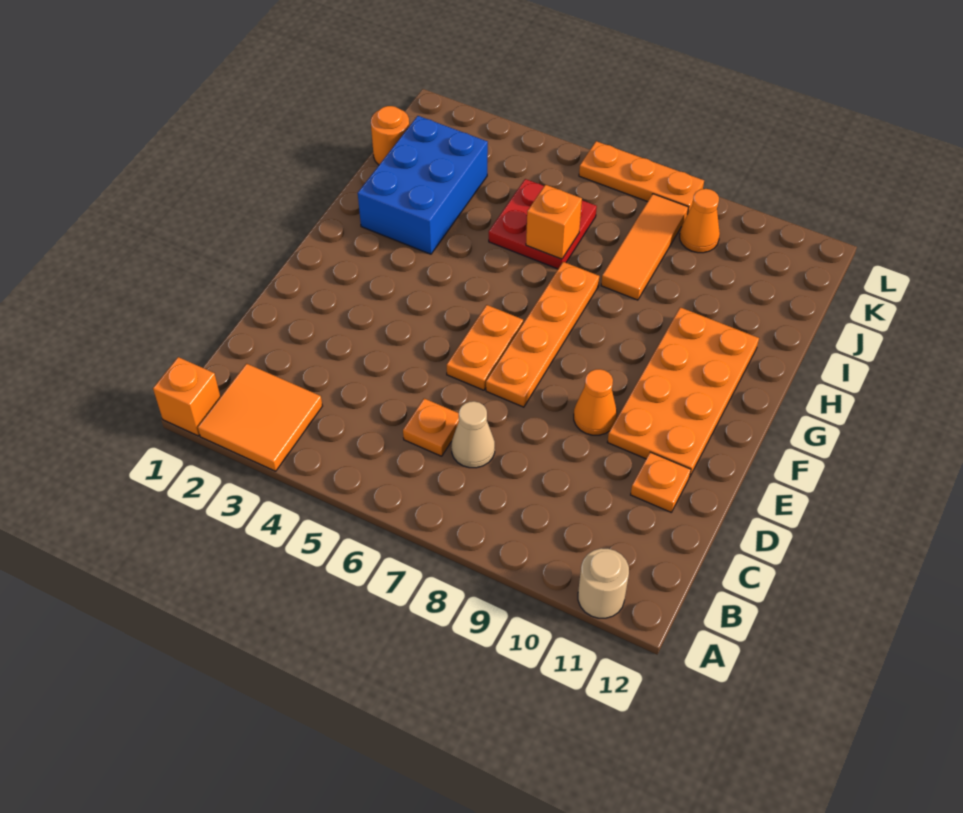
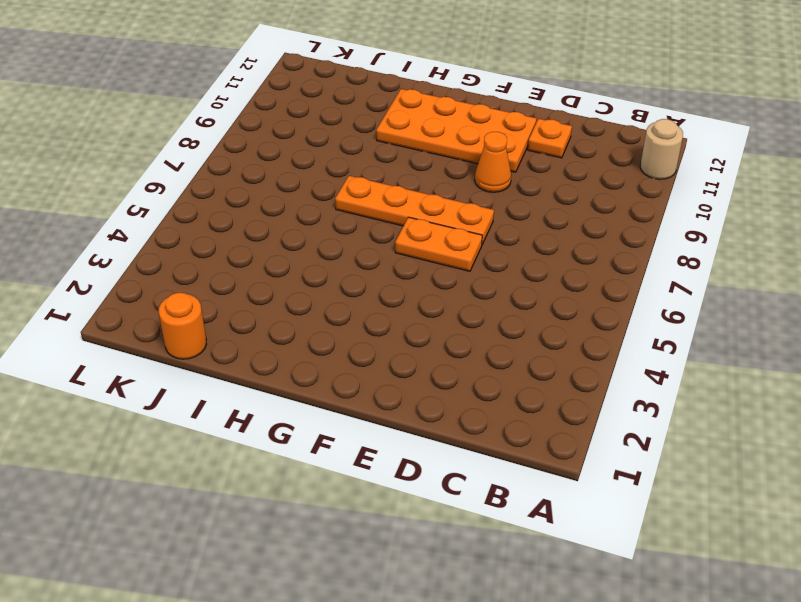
none -> orange brick A1 level 1
none -> orange tile A2:B3 level 1
none -> orange plate C6 level 1

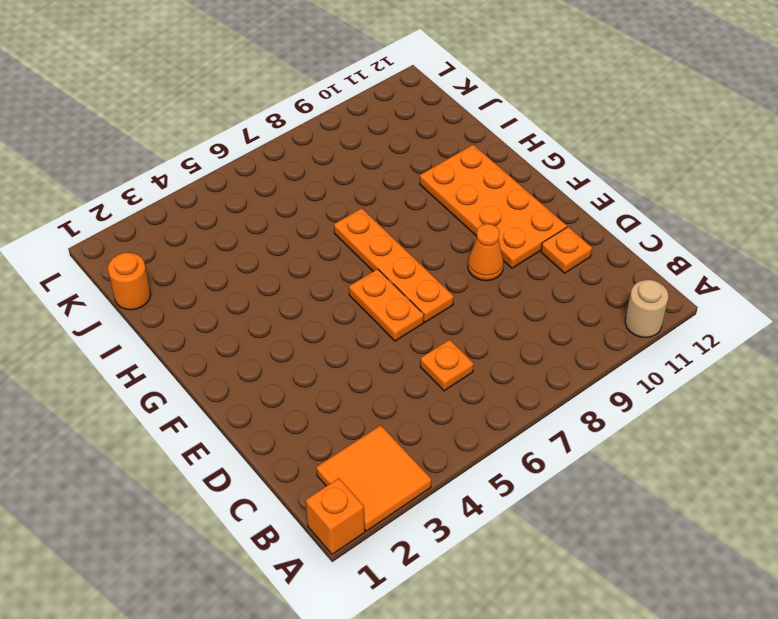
none -> tan cone C7 level 1
none -> blue brick H2:J3 level 1
none -> red plate I5:J6 level 1

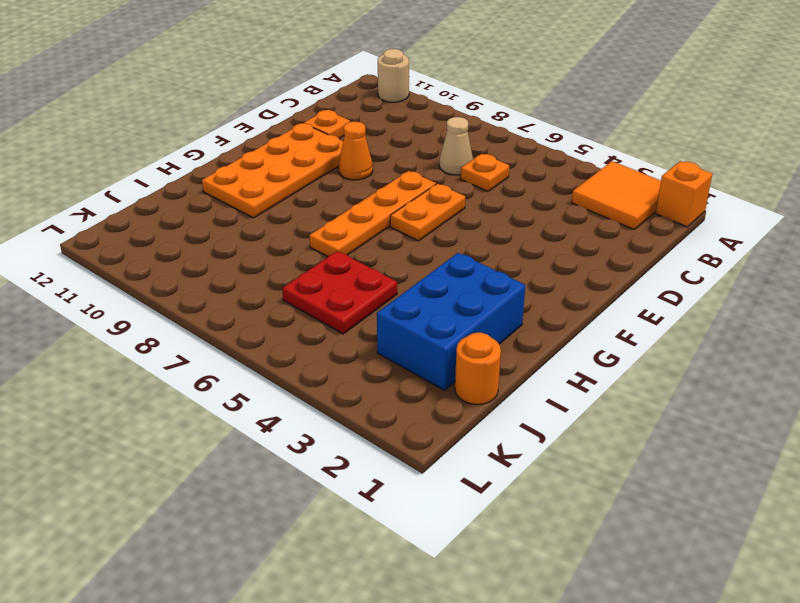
none -> orange tile I8:K8 level 1
none -> orange cone K9 level 1
none -> orange plate L6:L8 level 1

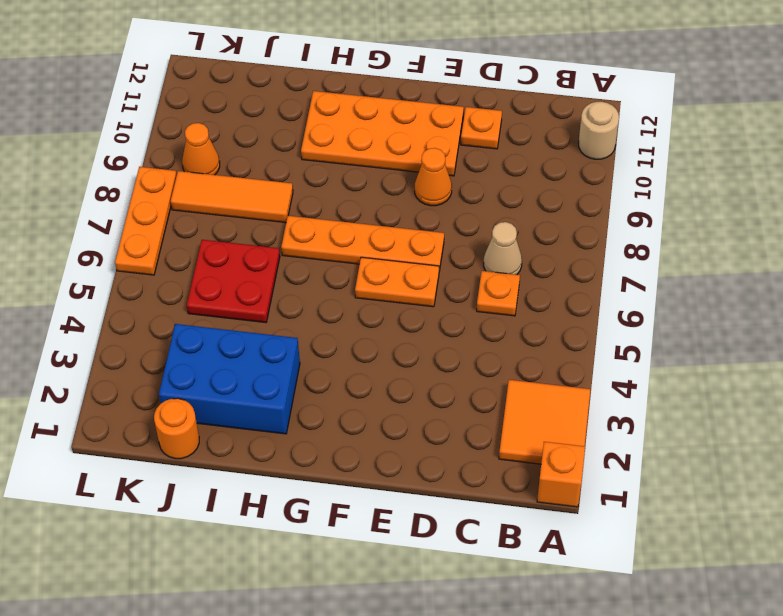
none -> orange brick I6 level 2

